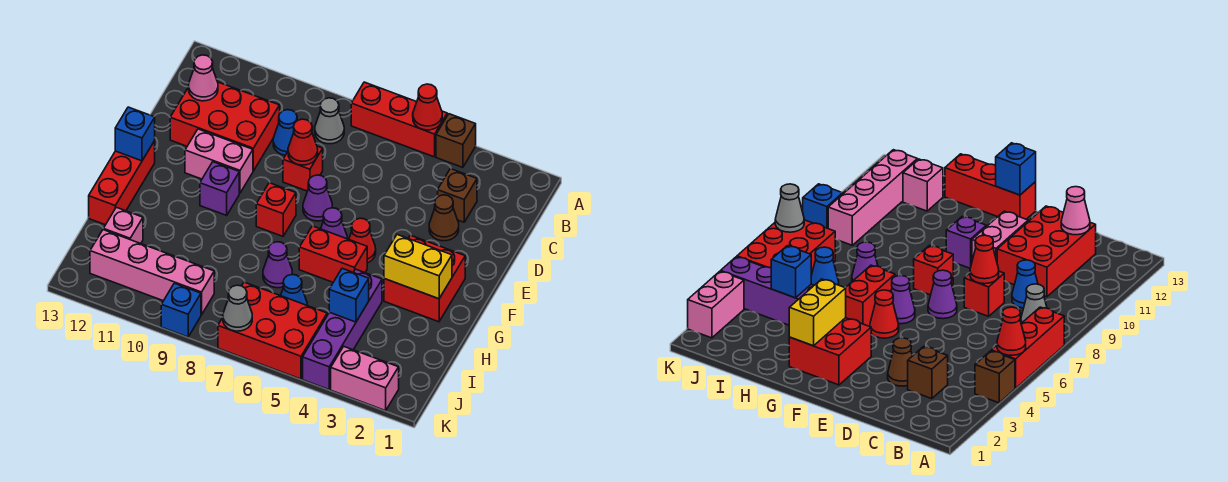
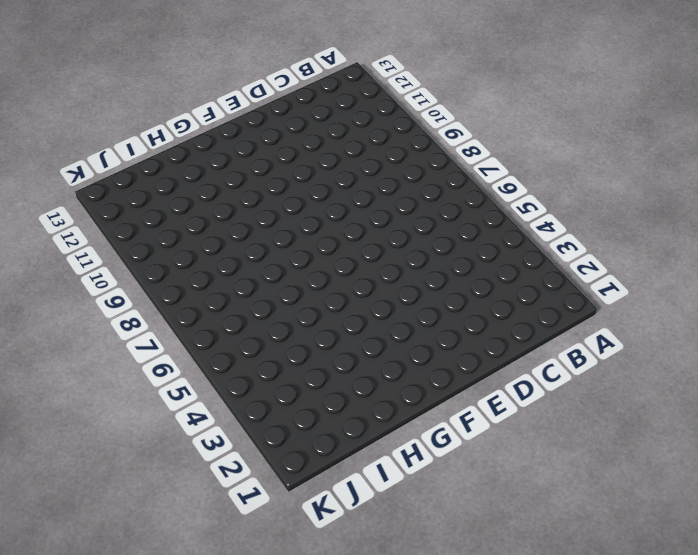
none -> brown brick A4 level 1
none -> red brick A5:A7 level 1
none -> grey cone B8 level 1
none -> brown brick C3 level 1

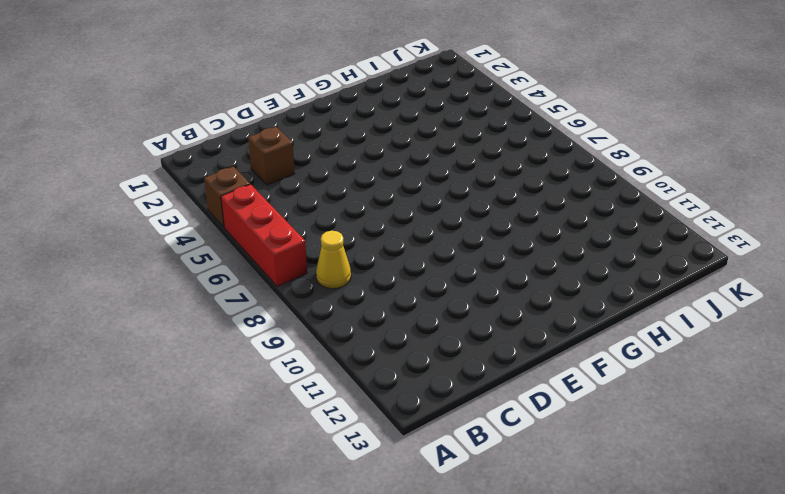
yellow cone B8 level 1 -> grey cone B8 level 1
none -> blue cone C9 level 1
none -> red brick C10:D12 level 1
none -> brown cone D3 level 1
none -> red brick D8 level 1

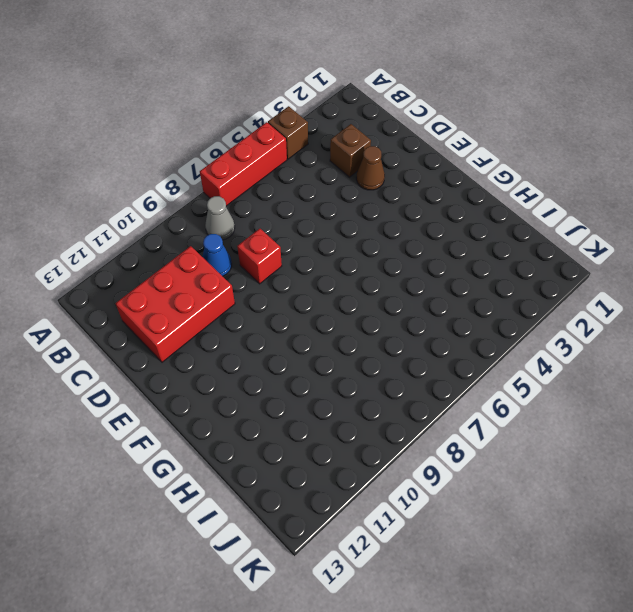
none -> purple cone E7 level 1
none -> pink brick E10:E11 level 1
none -> red brick F2:G3 level 1
none -> red cone F5 level 1

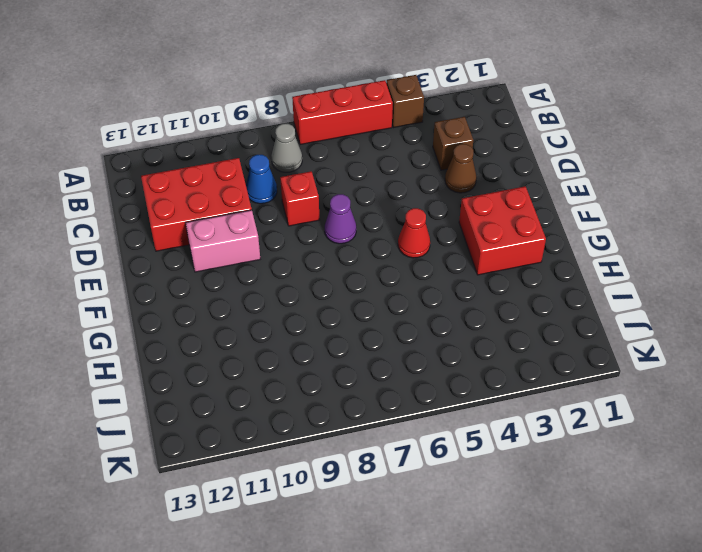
none -> purple cone F6 level 1
none -> red brick F8 level 1
none -> purple brick F10 level 1
none -> red brick F13:H13 level 1

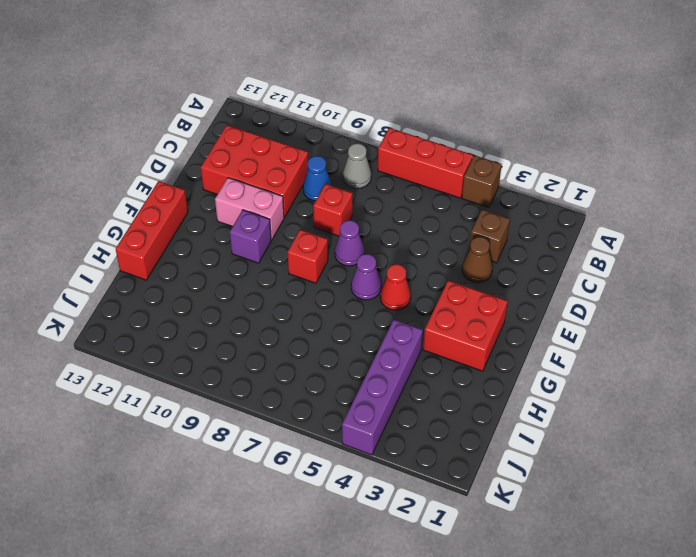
none -> red brick G5:G6 level 1
none -> purple cone H7 level 1
none -> blue cone I6 level 1
none -> pink brick I12 level 1

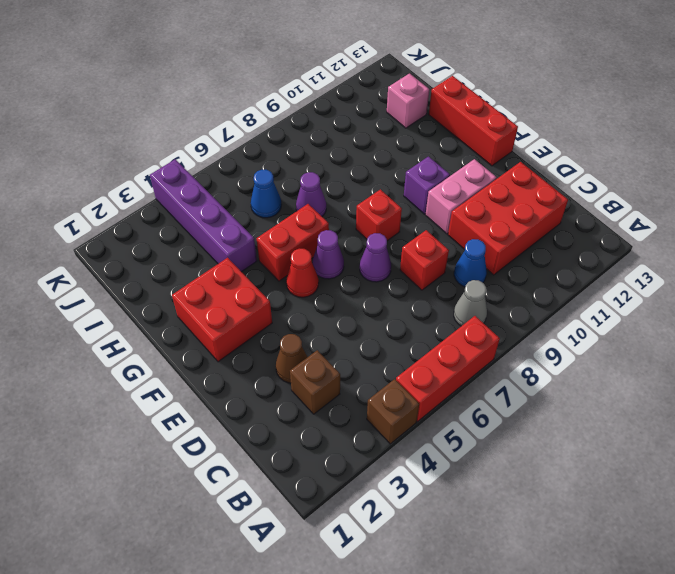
none -> red brick J5:K7 level 1
none -> pink brick J9:J12 level 1
none -> pink brick K2:K3 level 1
none -> blue brick K9 level 1

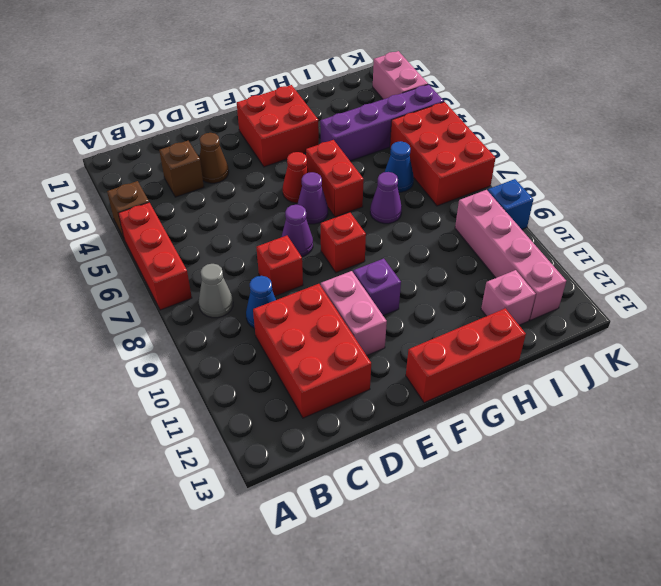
none -> red cone A5 level 2
none -> pink cone C12 level 2
none -> red cone D8 level 2
none -> blue brick F13 level 2

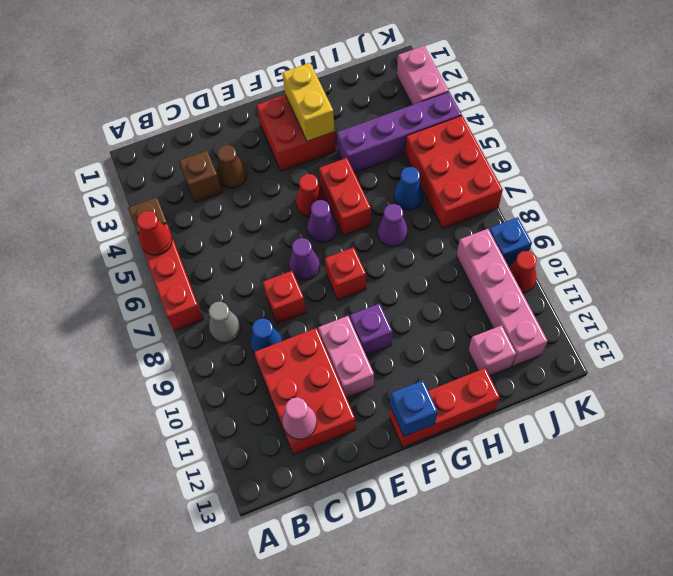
red cone K10 level 1 -> red cone D8 level 2
none -> blue brick I4 level 2
none -> grey cone K7 level 2

